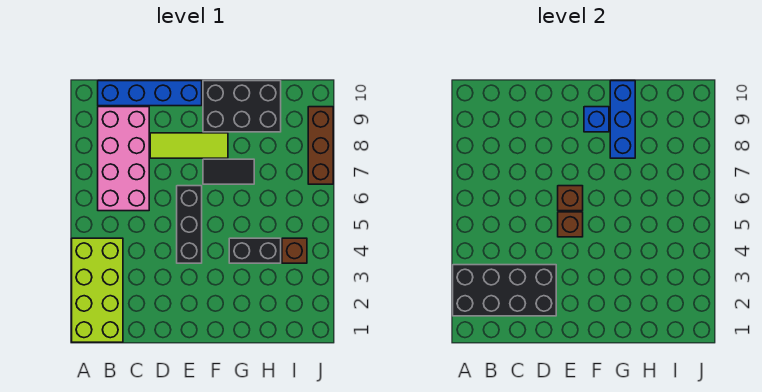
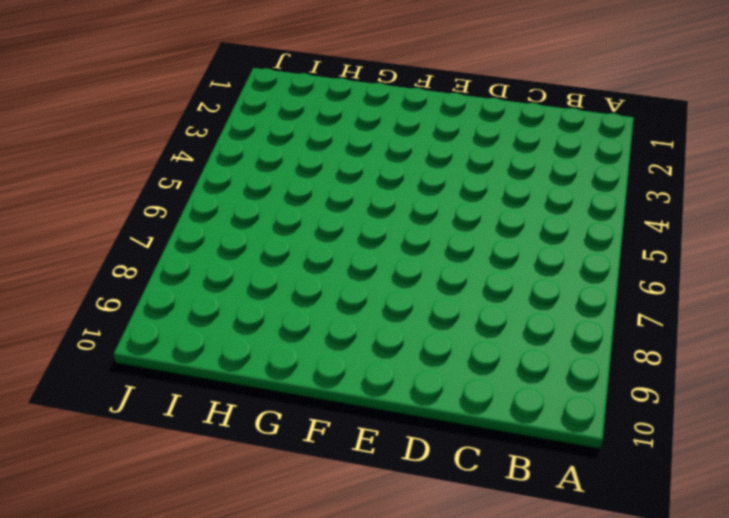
none -> lime brick A1:B4 level 1
none -> pink brick B6:C9 level 1
none -> blue brick B10:E10 level 1

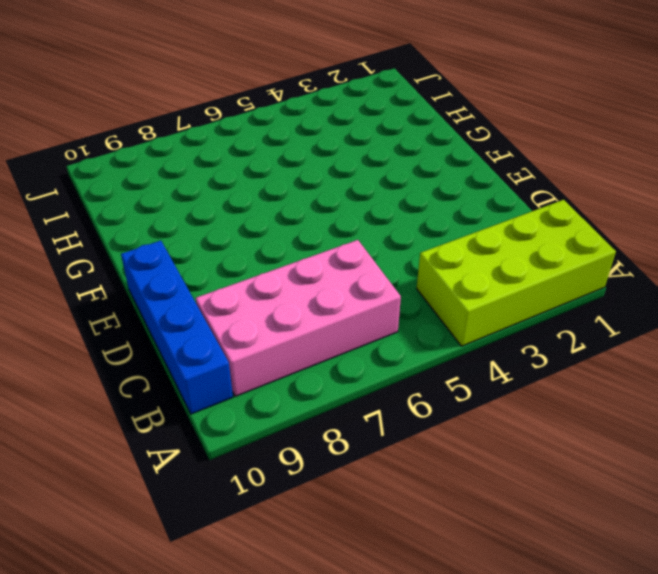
none -> lime tile D8:F8 level 1
none -> black brick E4:E6 level 1
none -> black tile F7:G7 level 1

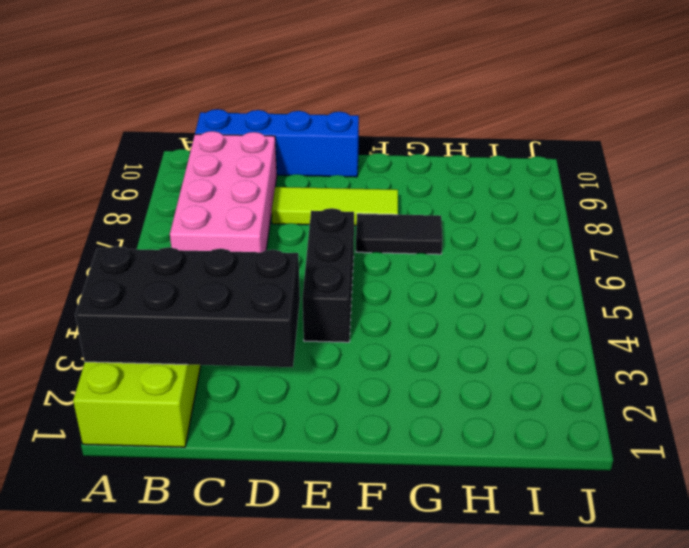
none -> black brick F9:H10 level 1
none -> black brick G4:H4 level 1
none -> brown brick I4 level 1

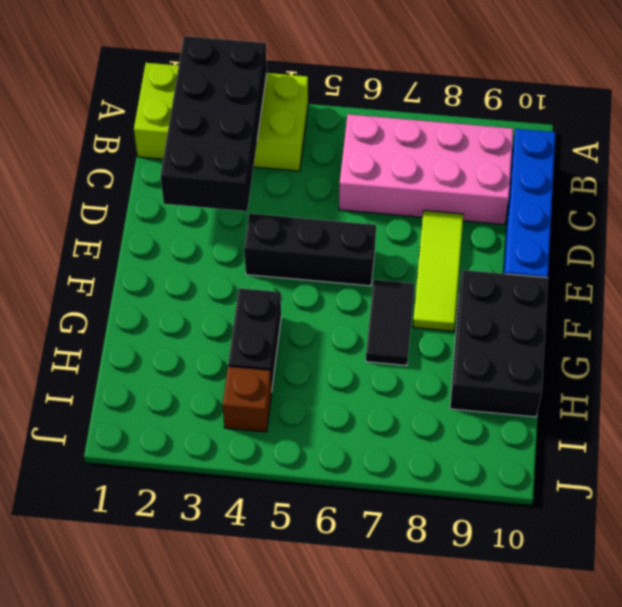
none -> brown brick J7:J9 level 1
none -> brown brick E5 level 2
none -> brown brick E6 level 2

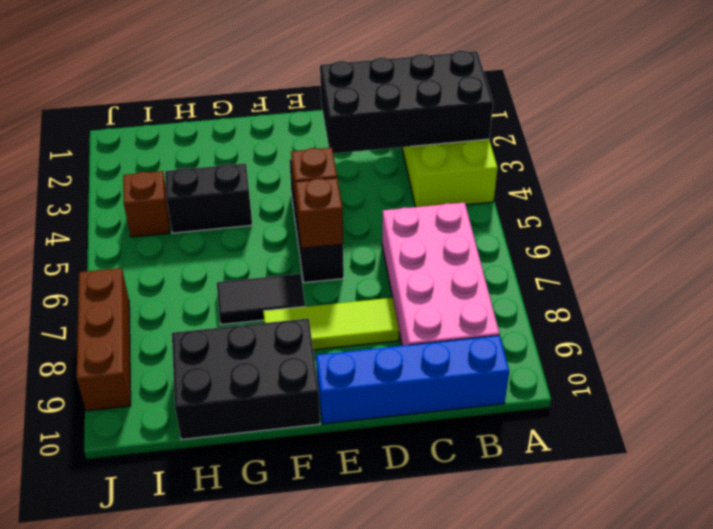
none -> blue brick F9 level 2
none -> blue brick G8:G10 level 2

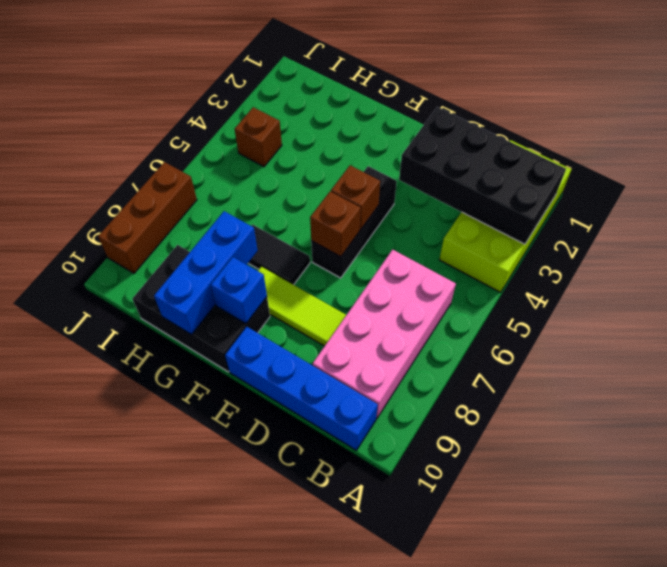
none -> black brick G4:H4 level 1

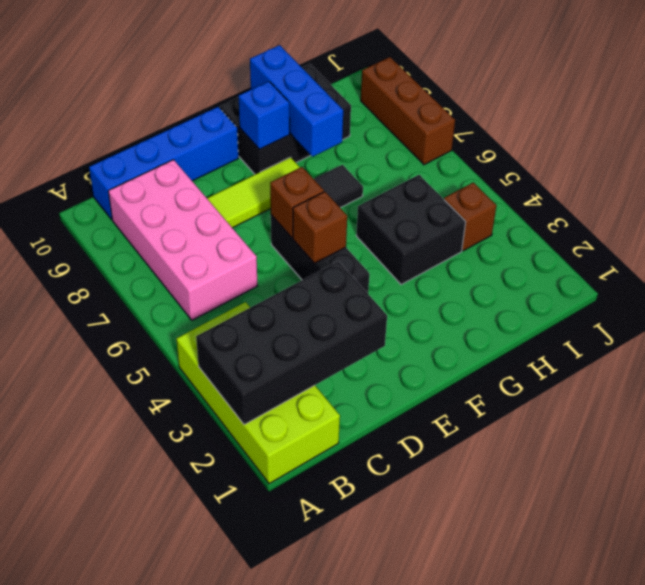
black brick G4:H5 level 1 -> black brick G4:H4 level 1

